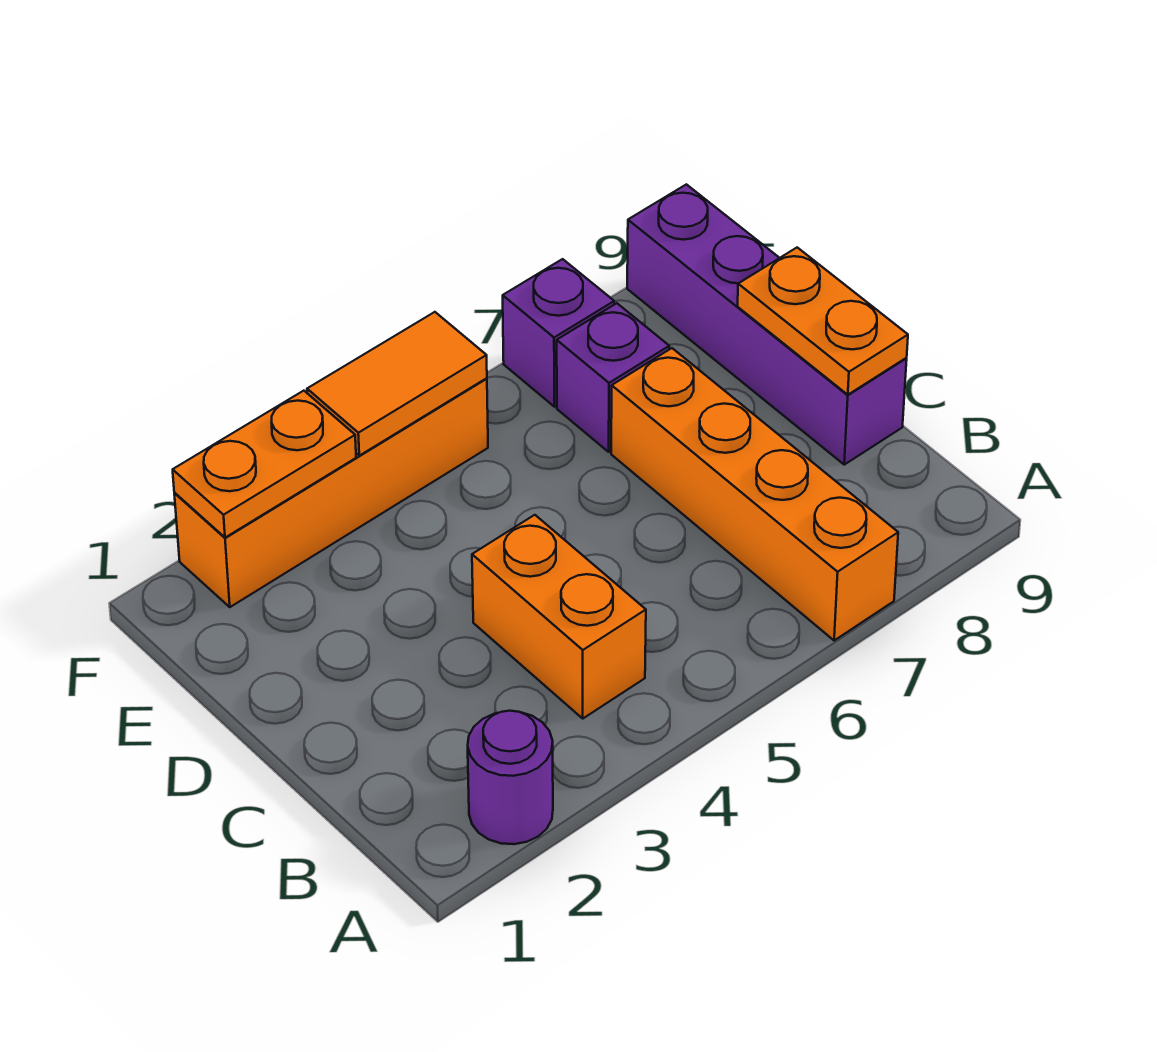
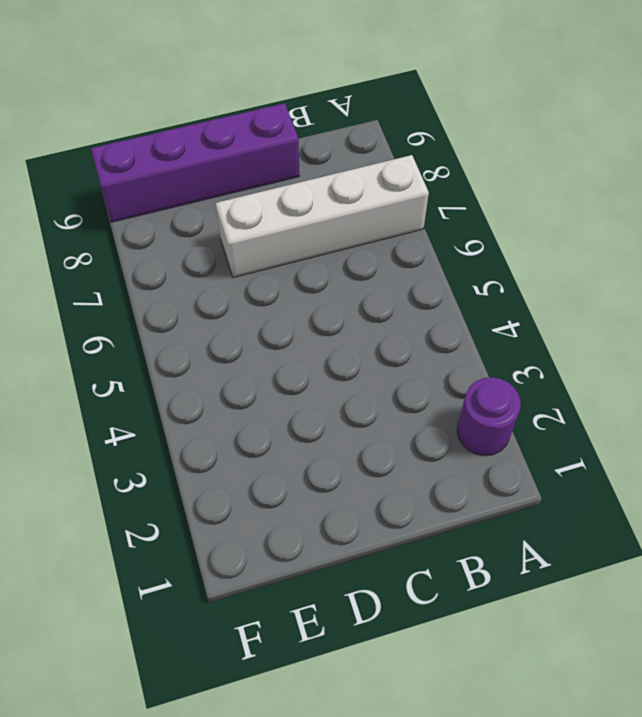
white brick A7:D7 level 1 -> orange brick A7:D7 level 1
none -> orange brick B4:C4 level 1
none -> purple brick E7 level 1

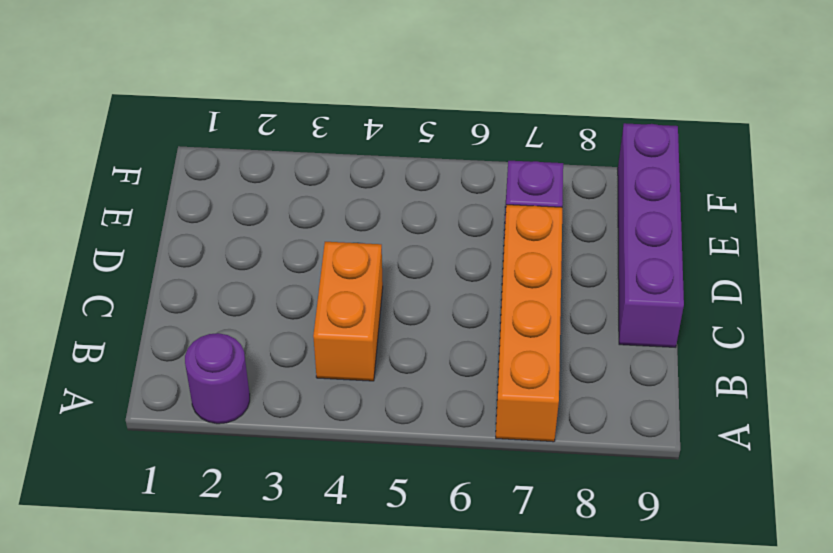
none -> orange brick F2:F5 level 1
none -> purple brick F7 level 1

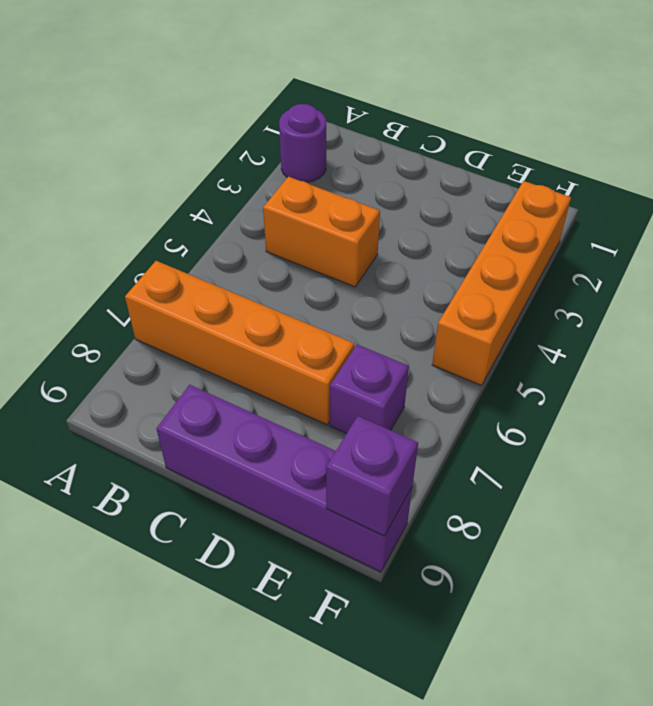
purple brick F9 level 2 -> purple brick F7 level 1
none -> orange plate C9:D9 level 2
none -> orange plate F2:F3 level 2

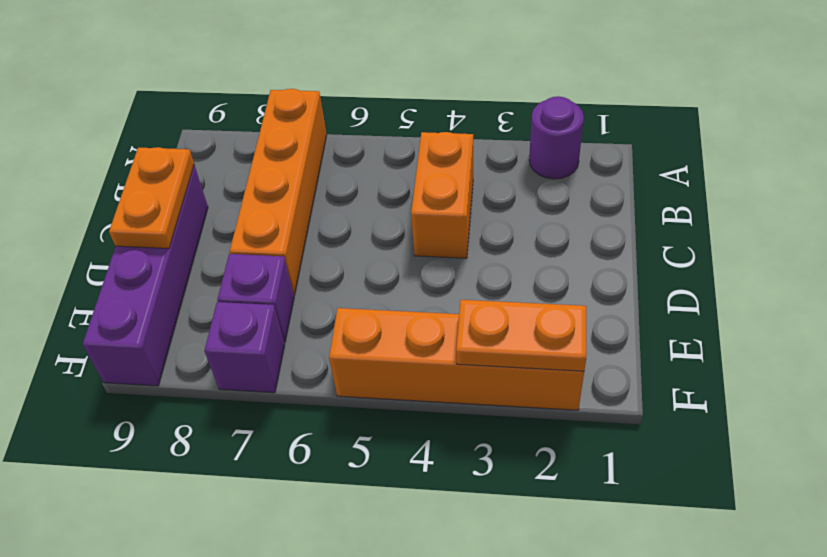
none -> orange tile F4:F5 level 2

